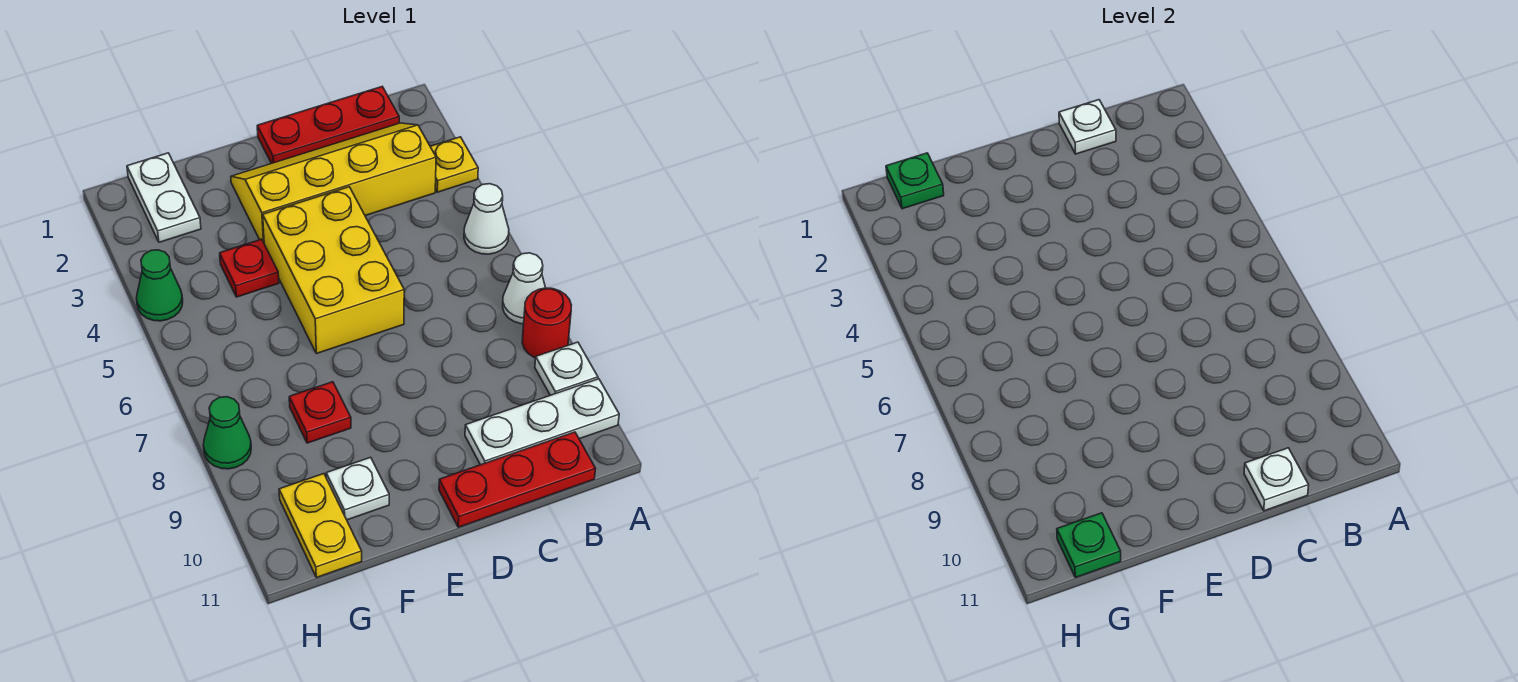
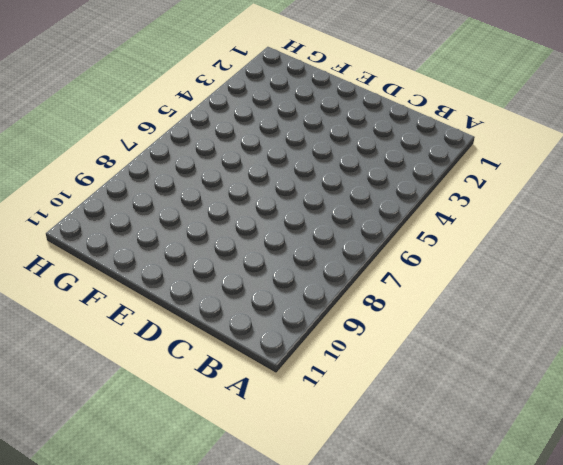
none -> yellow plate A3 level 1
none -> white cone A5 level 1
none -> white cone A7 level 1

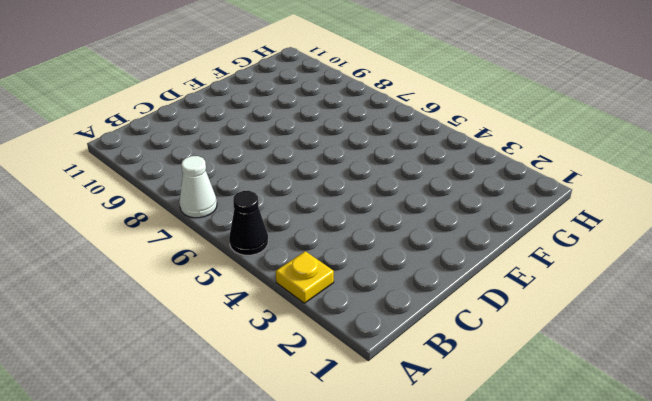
black cone A5 level 1 -> white cone A5 level 1
none -> red round brick A8 level 1
none -> white plate A9 level 1
none -> white plate A10:C10 level 1

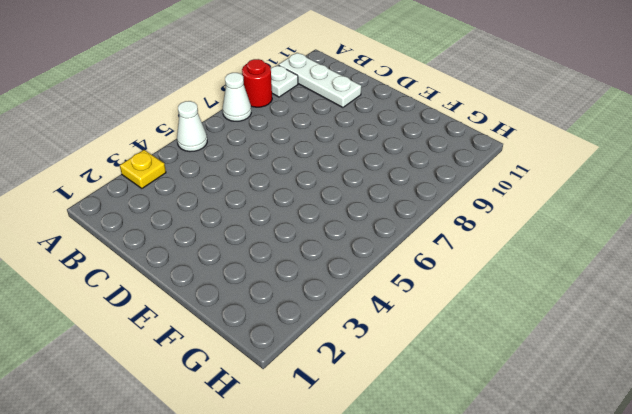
none -> red plate B1:D1 level 1
none -> yellow slope B2:E3 level 1 top 3
none -> red plate B11:D11 level 1

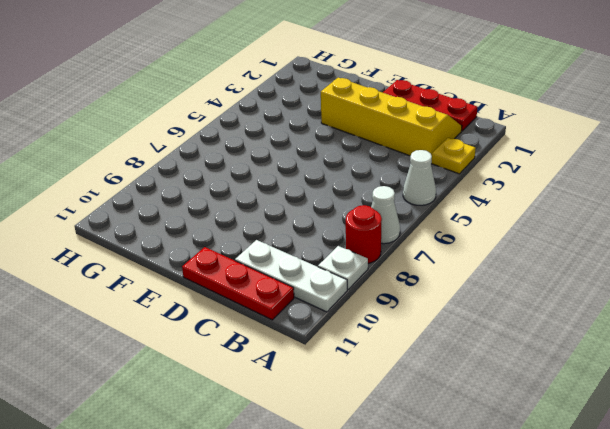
none -> yellow brick D4:E6 level 1
none -> red plate F4 level 1
none -> red plate F8 level 1

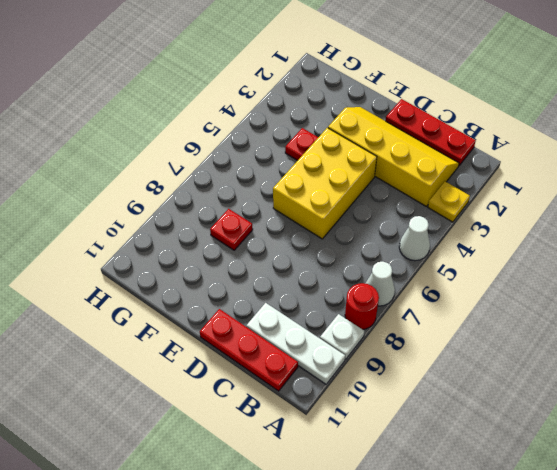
none -> white plate F10 level 1
none -> white plate G1:G2 level 1
none -> yellow plate G10:G11 level 1

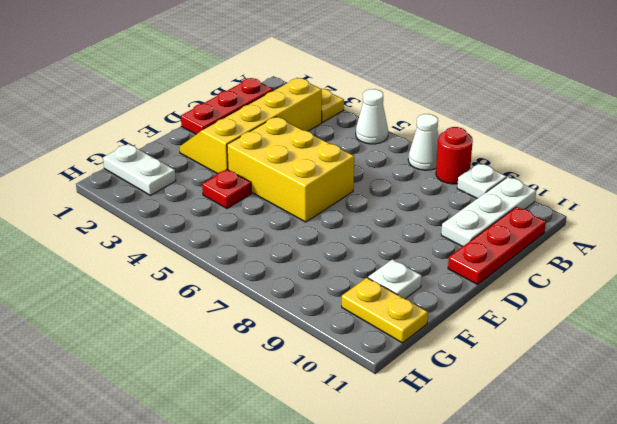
none -> red plate F8 level 1
none -> green cone H4 level 1
none -> green cone H8 level 1

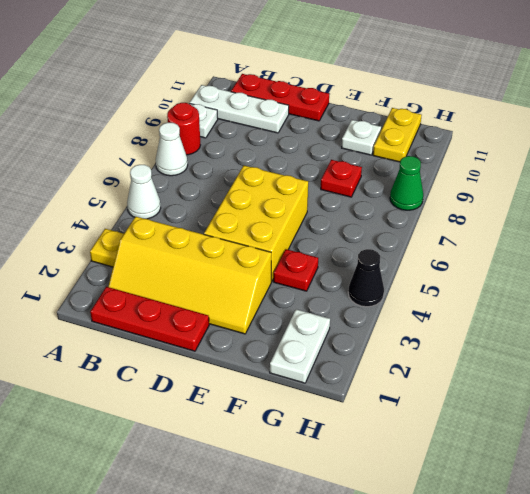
black cone H4 level 1 -> green cone H4 level 1
none -> white plate C1 level 2
none -> white plate C11 level 2
none -> green plate G1 level 2

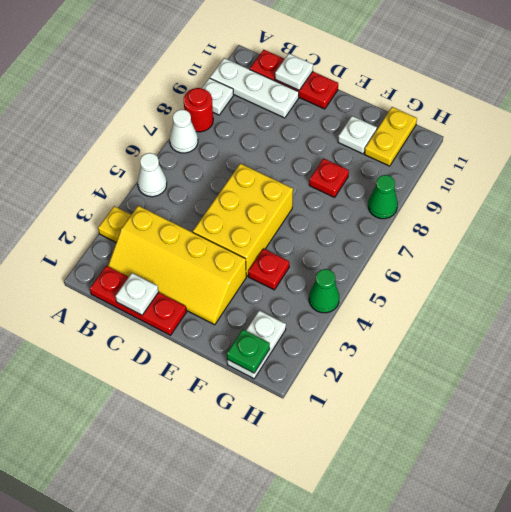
none -> green plate G11 level 2

